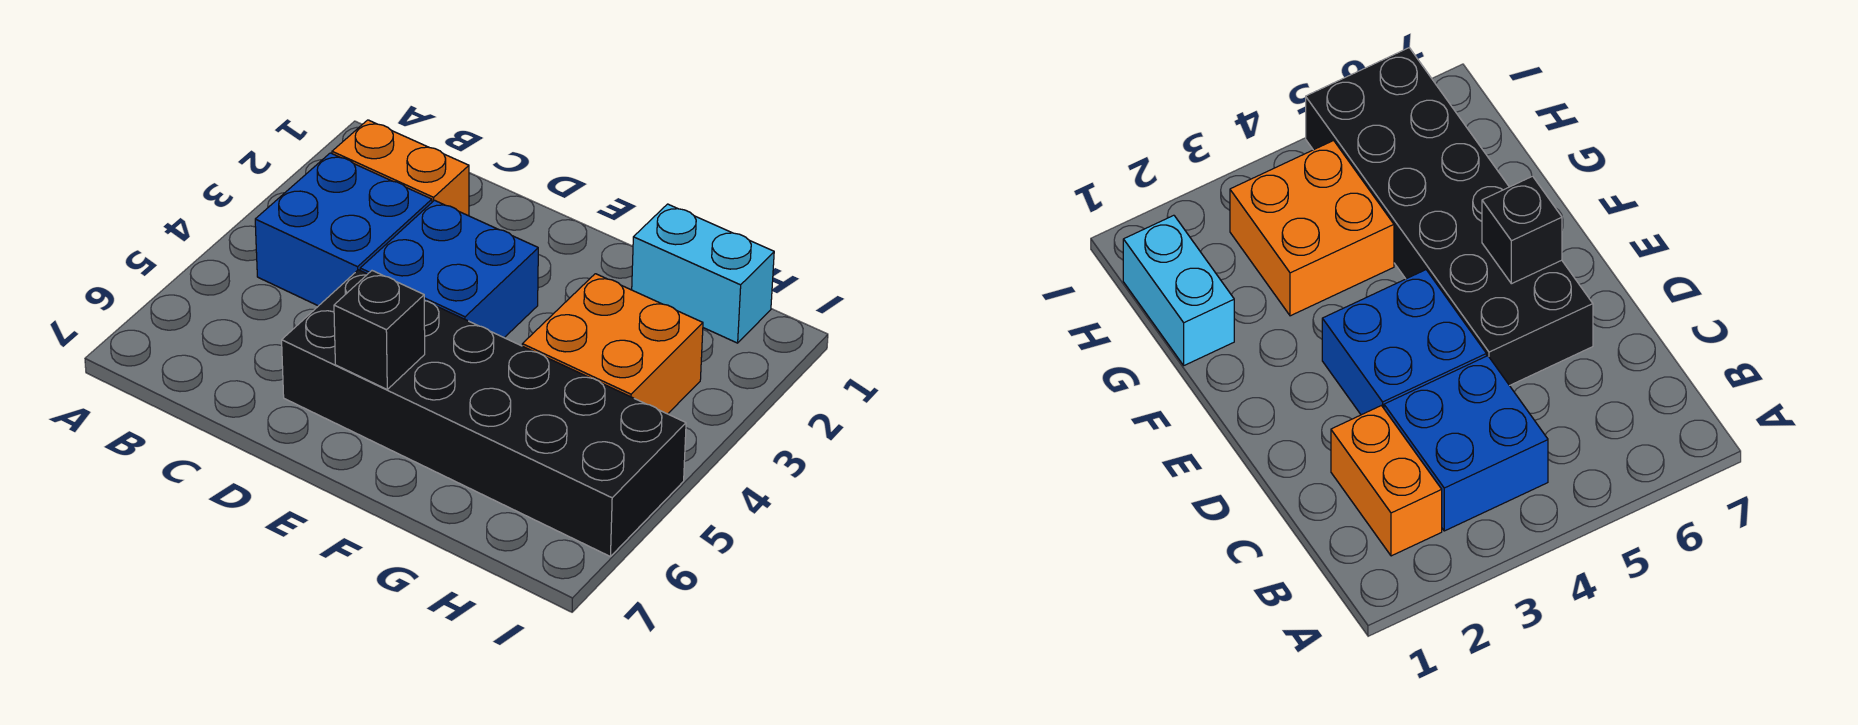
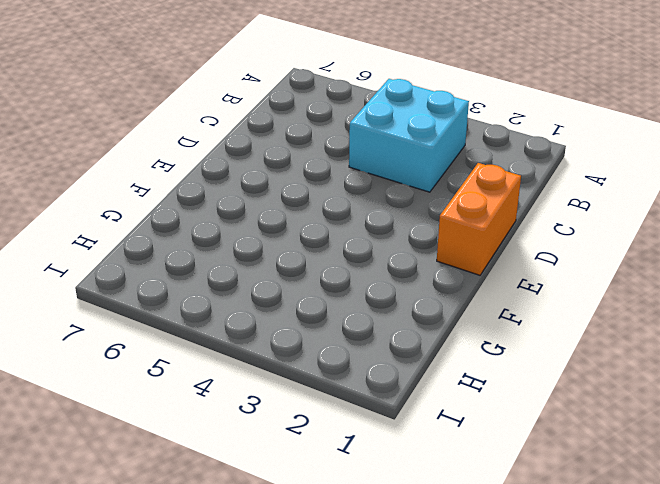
cyan brick B3:C4 level 1 -> blue brick B3:C4 level 1
orange brick D1:E1 level 1 -> orange brick B2:C2 level 1
none -> blue brick D3:E4 level 1
none -> black brick D5:I6 level 1

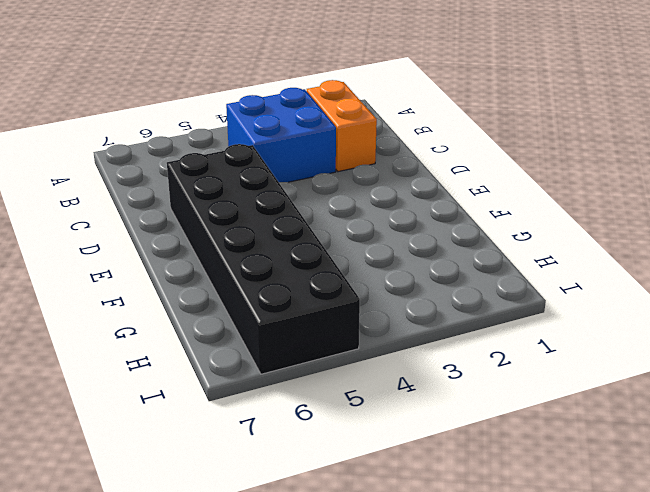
none -> blue brick D3:E4 level 1
none -> cyan brick G1:H1 level 1

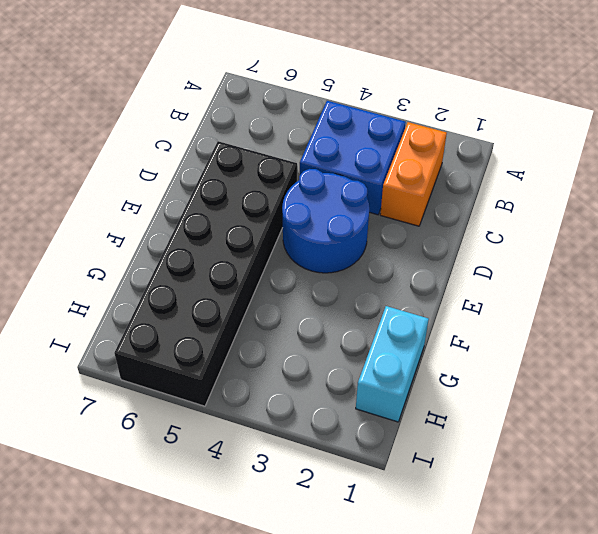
blue round brick D3:E4 level 1 -> blue brick D3:E4 level 1
none -> orange brick G3:H4 level 1
none -> black brick E6 level 2

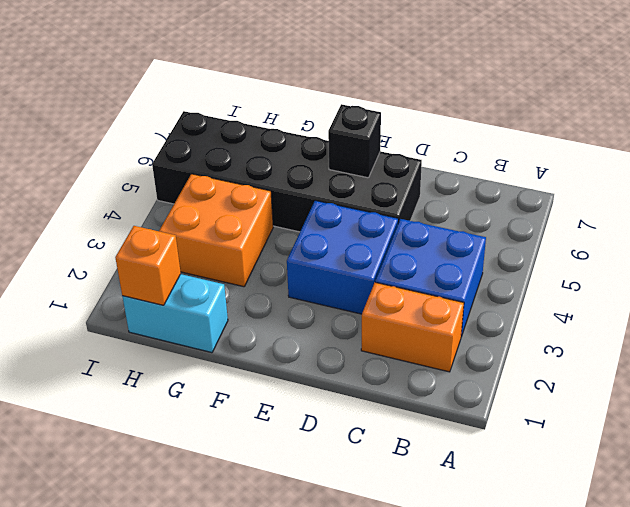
orange brick H1 level 2 -> none

